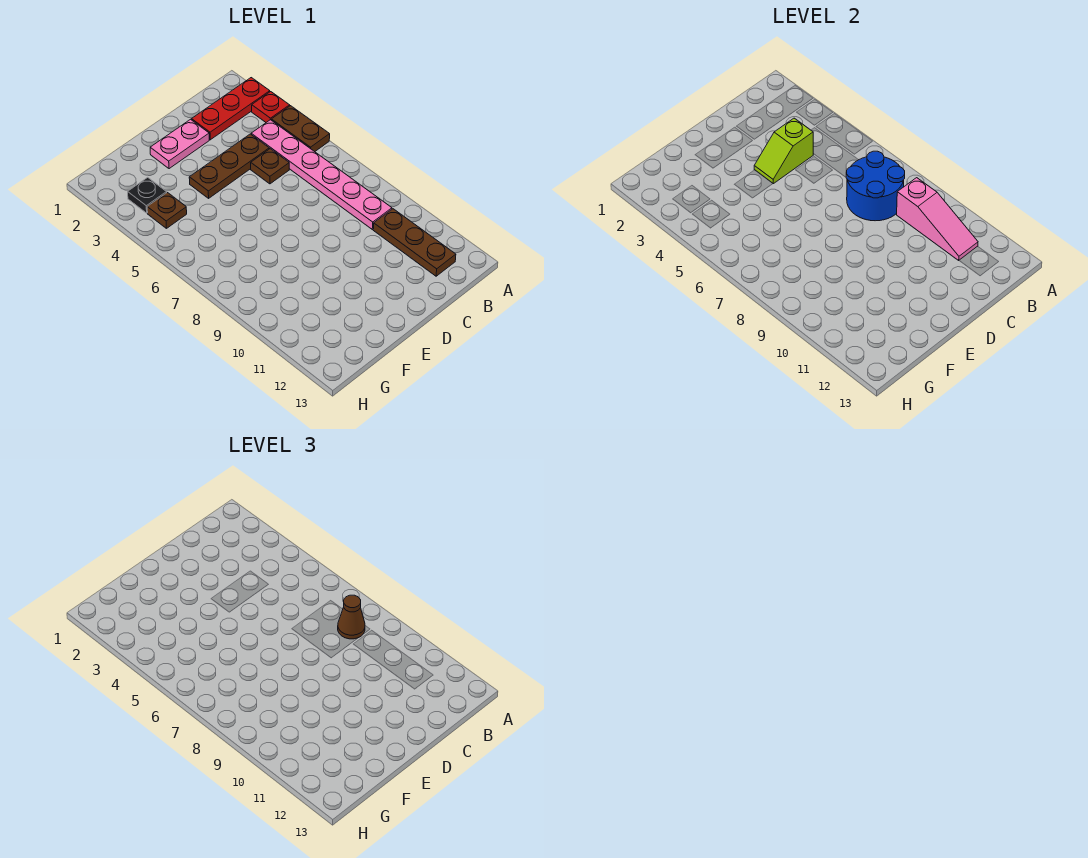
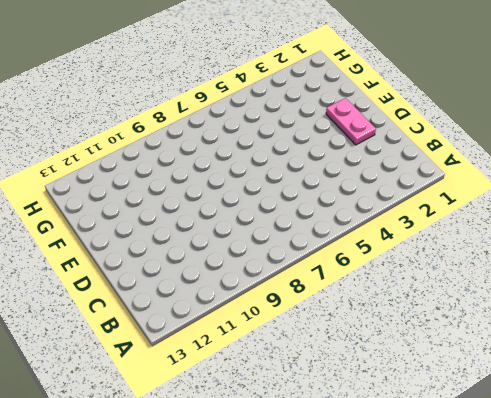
none -> red plate A2:C2 level 1
none -> red plate A3 level 1
none -> brown plate A4:A5 level 1

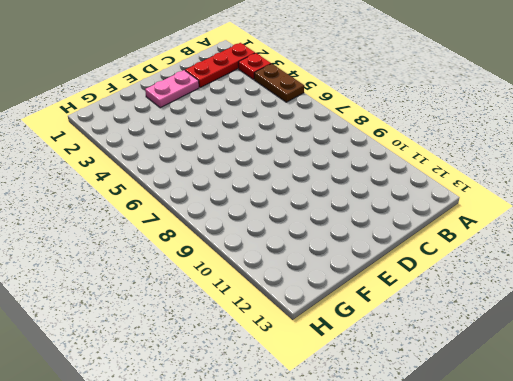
none -> pink plate B4:B9 level 1
none -> brown plate B10:B12 level 1
none -> brown plate C4:E4 level 1

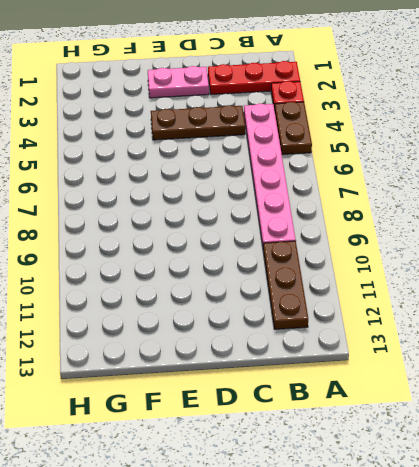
none -> brown plate C5 level 1
none -> black plate G3 level 1
none -> brown plate G4 level 1

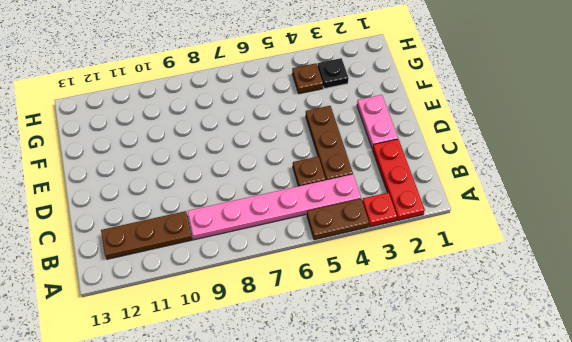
none -> blue round brick B7:C8 level 2
none -> pink slope B9:B11 level 2 top 9
none -> lime slope C4:D4 level 2 top C

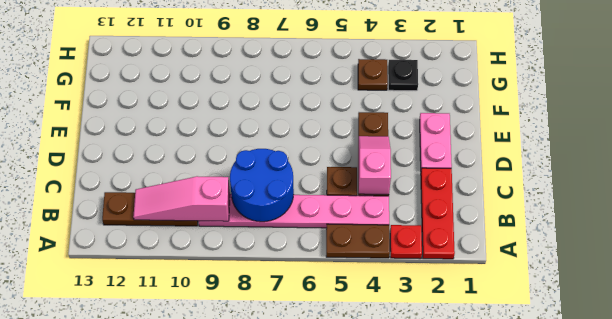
pink slope C4:D4 level 2 top C -> lime slope C4:D4 level 2 top C
none -> brown cone B8 level 3

